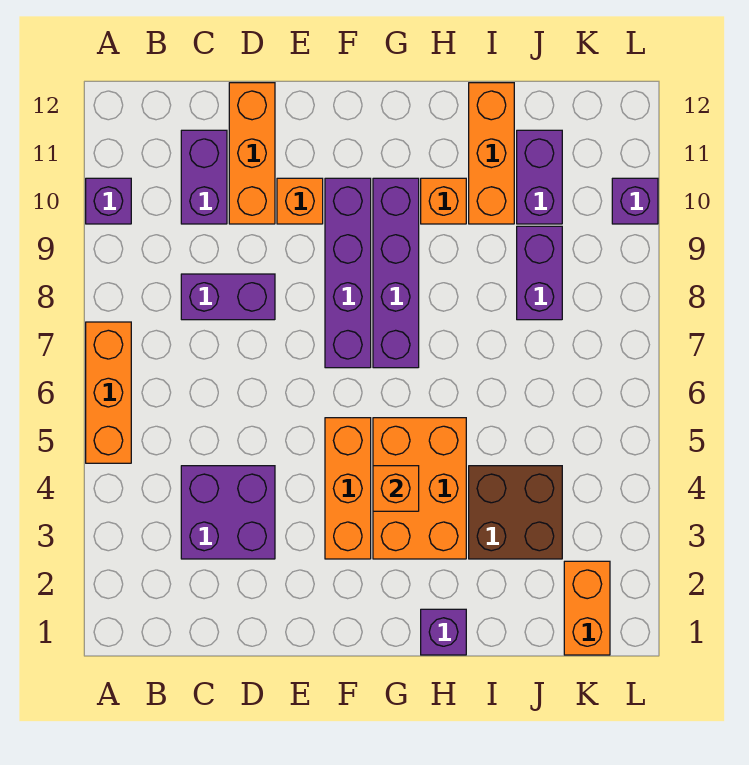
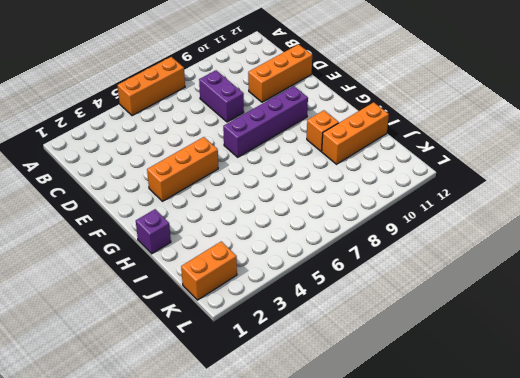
none -> purple brick A10 level 1
none -> purple brick C3:D4 level 1
none -> purple brick C10:C11 level 1

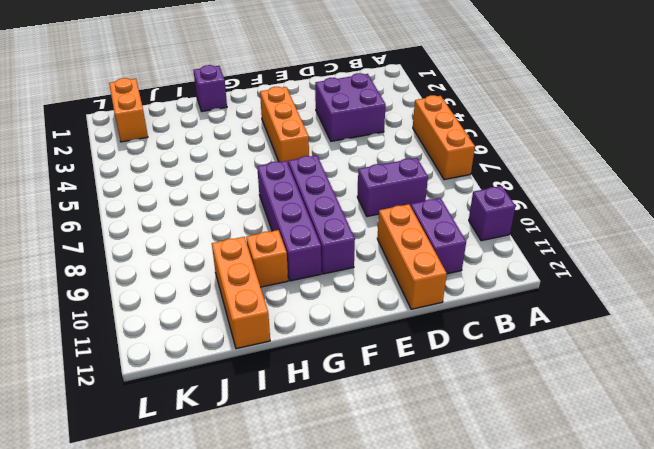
none -> orange brick E10 level 1
none -> orange brick G3:H5 level 1
none -> brown brick I3:J4 level 1

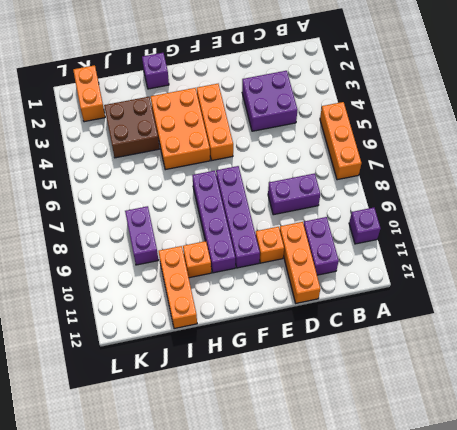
none -> purple brick J10:J11 level 1
none -> purple brick L10 level 1
none -> orange brick G4 level 2

